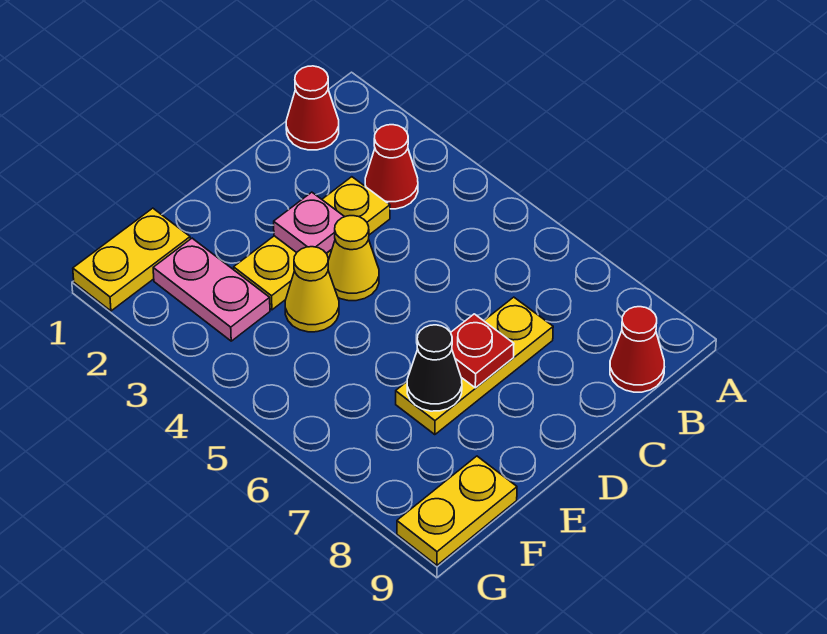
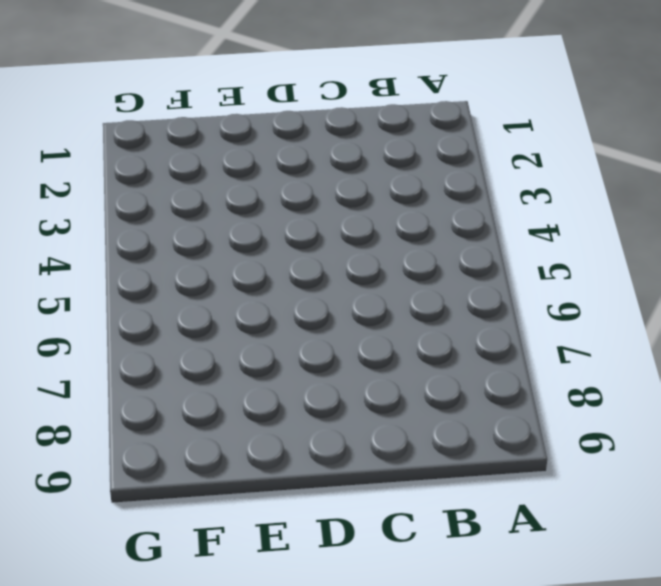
none -> red cone B1 level 1
none -> red cone B3 level 1
none -> red cone B9 level 1

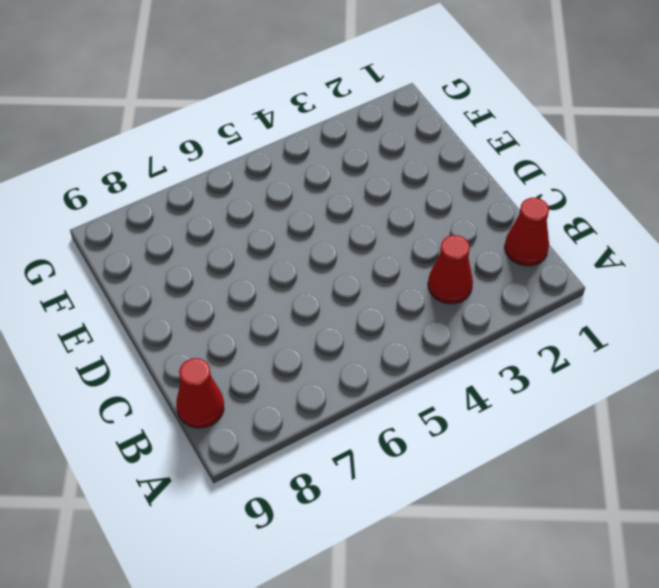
none -> yellow plate C3:E3 level 1
none -> yellow plate C7:E7 level 1
none -> yellow cone D4 level 1

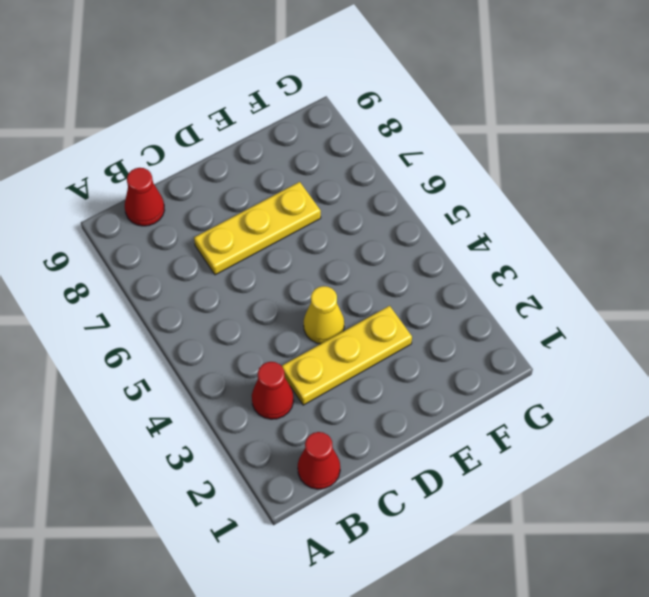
none -> yellow cone E4 level 1
none -> yellow plate F1:G1 level 1
none -> pink plate F2:F3 level 1

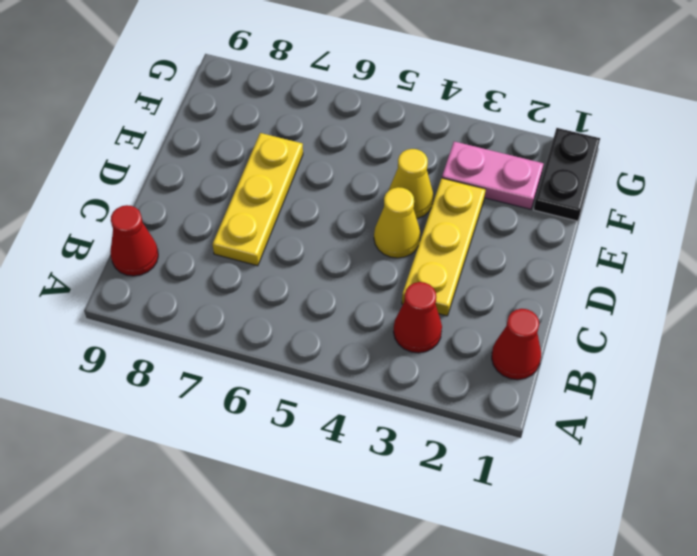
black plate F1:G1 level 1 -> yellow plate F1:G1 level 1
none -> yellow plate F9:G9 level 1
none -> pink plate D3 level 2
none -> red plate D7 level 2

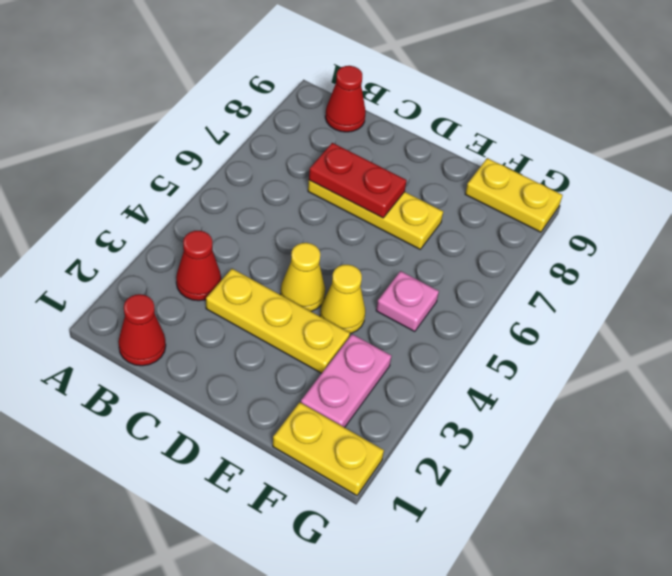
red plate C7:D7 level 2 -> red plate D7 level 2
pink plate F5 level 1 -> pink plate D3 level 2
none -> black cone E7 level 2

